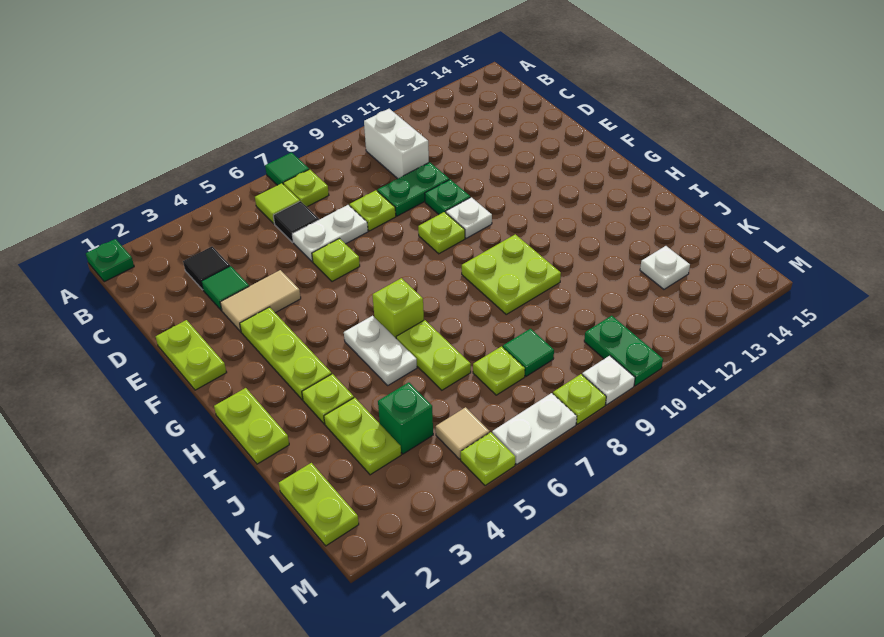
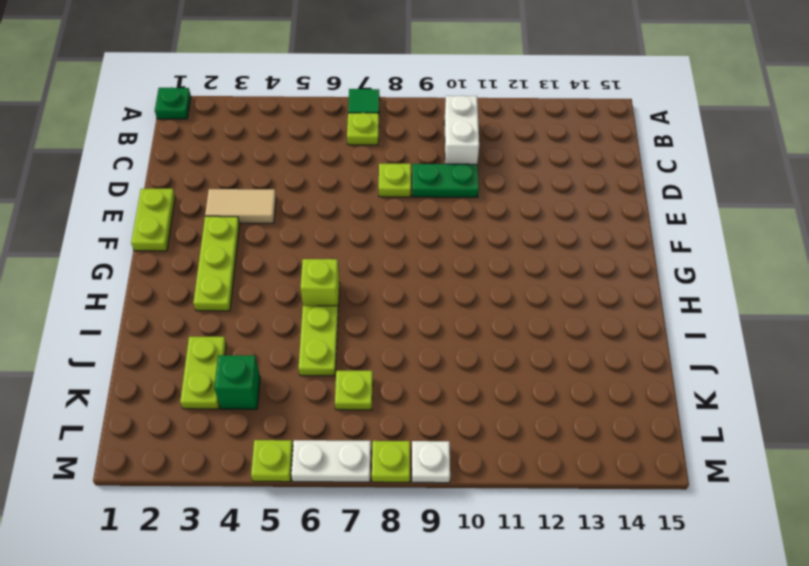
none -> lime tile B6 level 1
none -> black tile C3 level 1
none -> black tile C6 level 1
none -> green tile D3 level 1

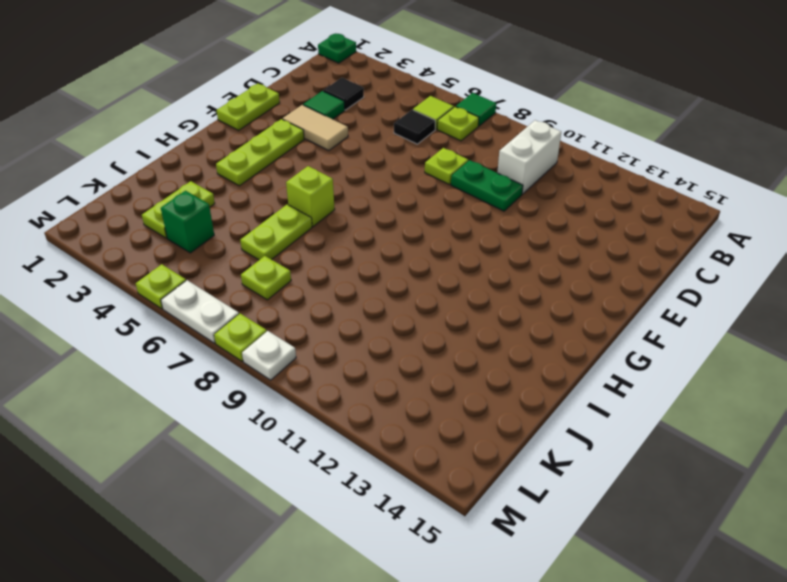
none -> white plate D6:D7 level 1
none -> lime plate E6 level 1
none -> green plate E10 level 1
none -> lime plate F9 level 1

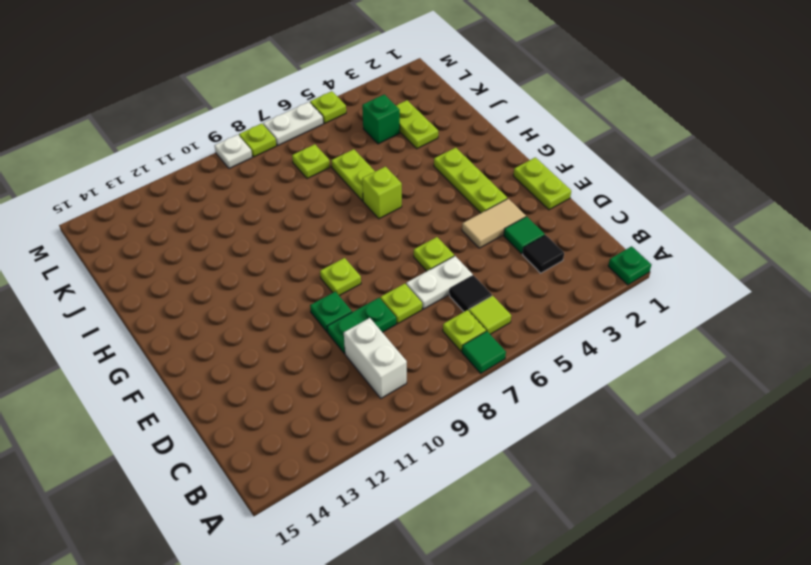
none -> white plate F10 level 1
none -> lime plate H1:I1 level 1
none -> white plate H5:I5 level 1
none -> lime plate H9:I10 level 1

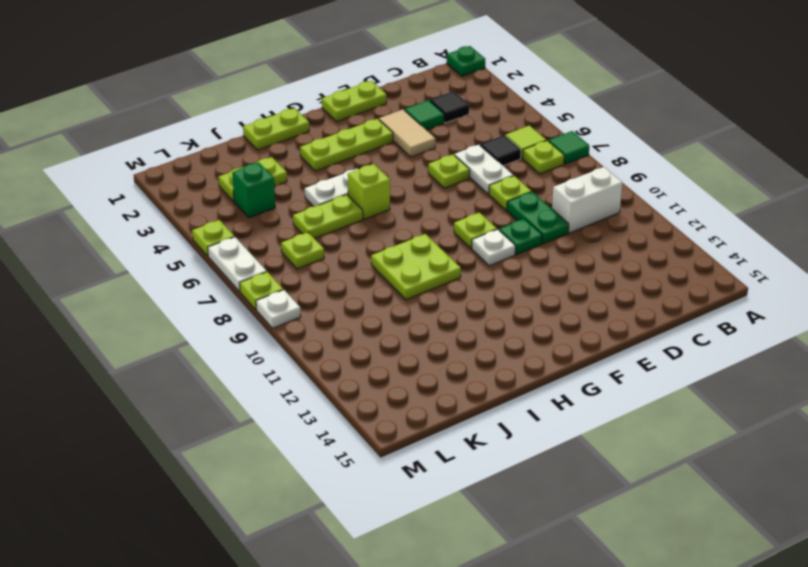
none -> lime plate I3 level 1
none -> lime plate K1:L1 level 1
none -> green tile K8 level 1
none -> white plate K13 level 1

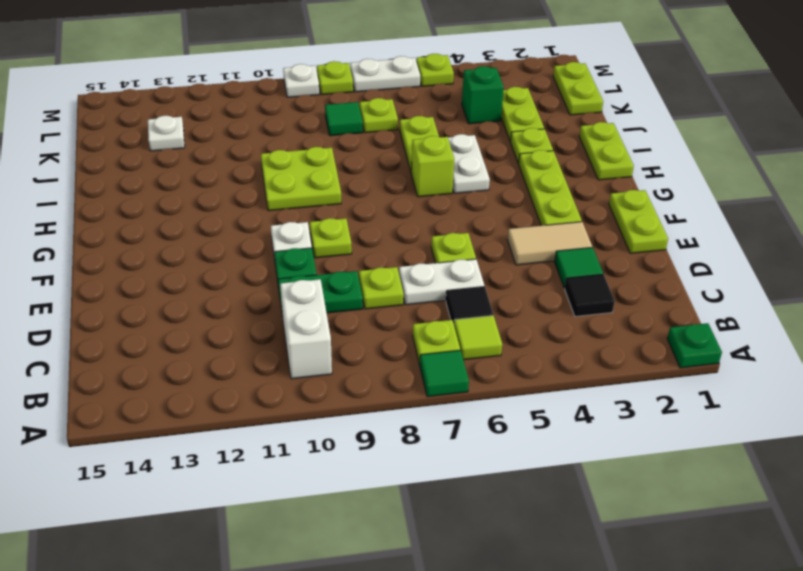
none -> tan tile L5 level 1
none -> green plate L10:M10 level 1

